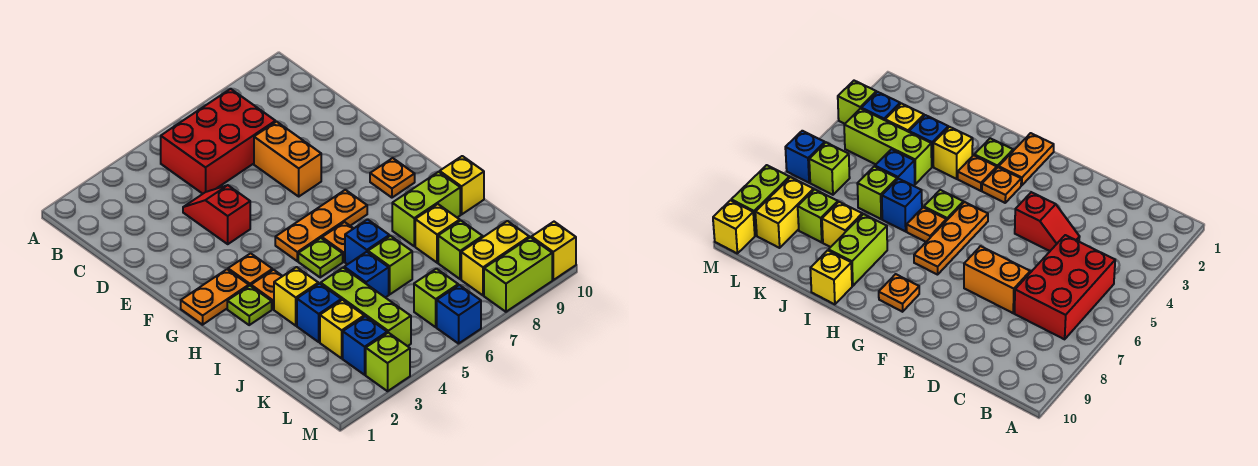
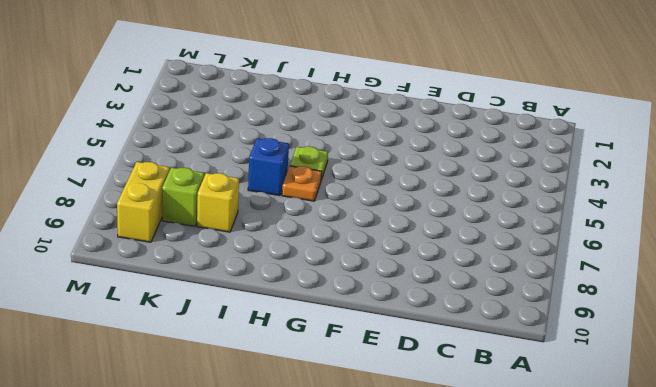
none -> red brick B5:C7 level 1
none -> red slope D4:E4 level 1 top E
none -> orange brick D7:E7 level 1

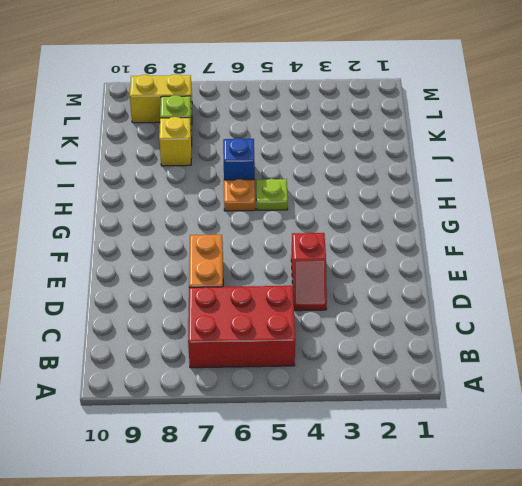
none -> orange plate G1:G2 level 1
none -> orange plate G3 level 1
none -> orange plate G5:G7 level 1

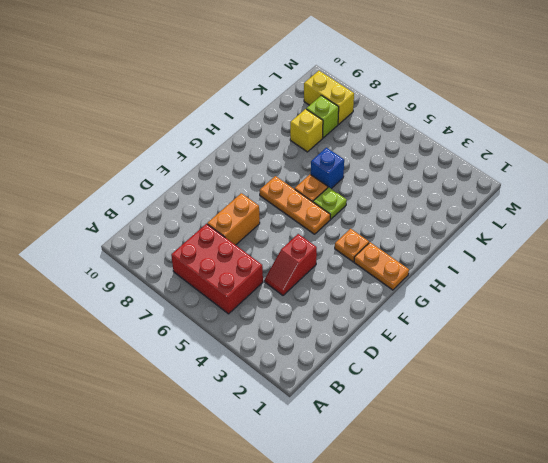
none -> orange plate G9 level 1
none -> lime plate H2 level 1
none -> orange plate H3 level 1

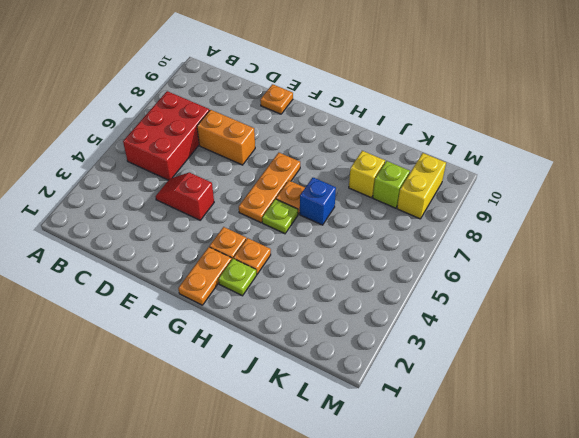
orange plate E10 level 1 -> orange plate G9 level 1
none -> yellow brick I3 level 1
none -> lime brick I8:I9 level 1
none -> yellow brick I10 level 1

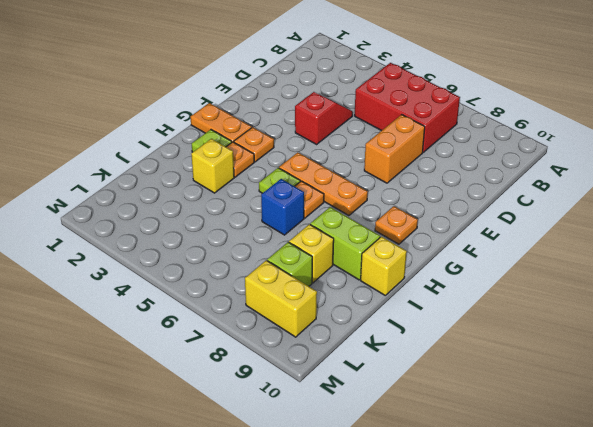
none -> blue brick J3 level 1
none -> lime brick J4:L4 level 1
none -> blue brick J5 level 1

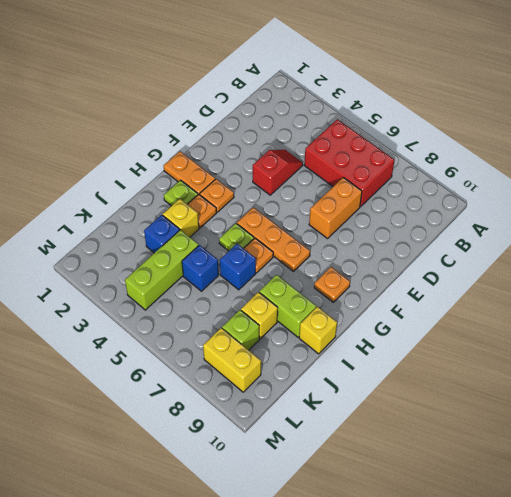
none -> lime brick J6 level 1
none -> yellow brick K3 level 1
none -> blue brick L3 level 1

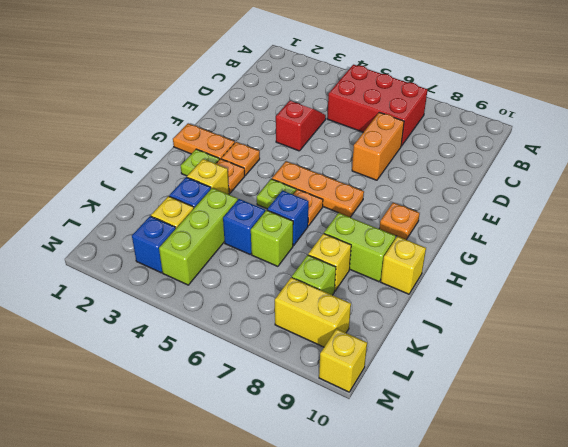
none -> lime brick L6 level 1
none -> lime brick M3 level 1
none -> blue brick M6 level 1

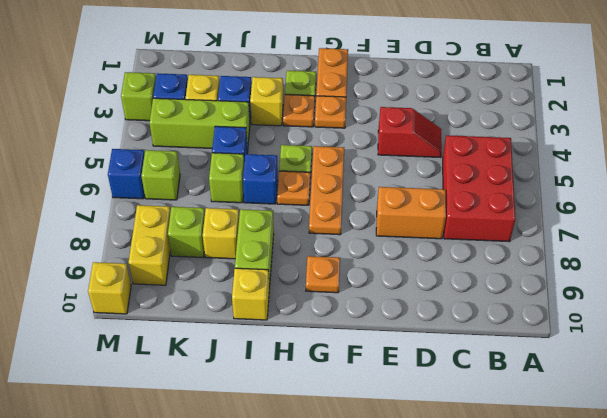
none -> lime brick M8:M9 level 1

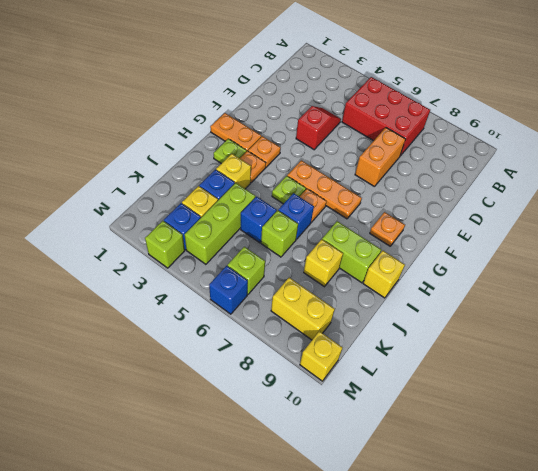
none -> lime brick K8 level 1
none -> lime brick M8:M9 level 1

